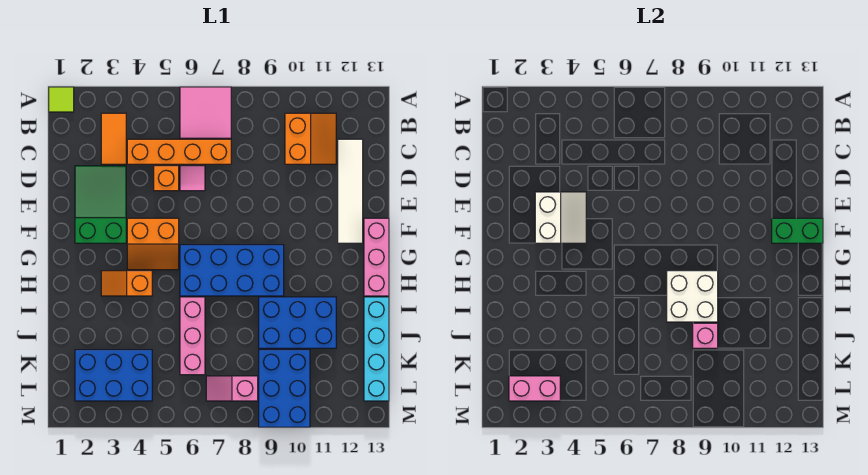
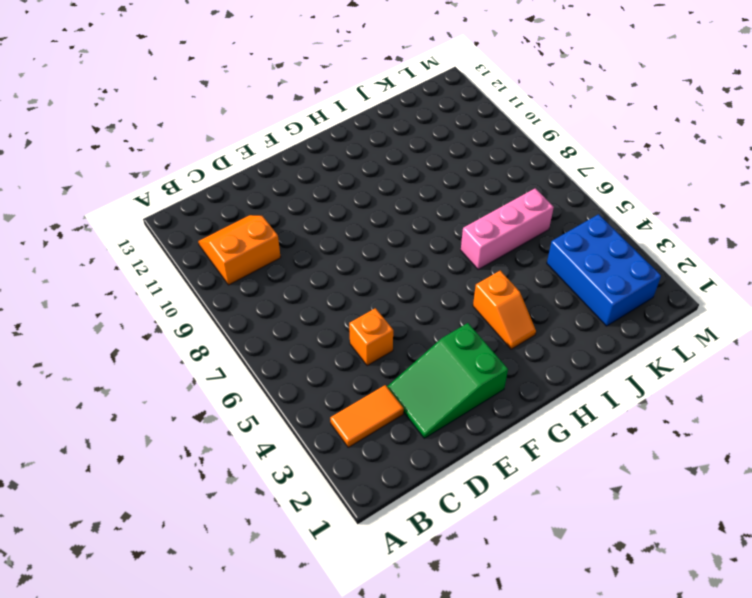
none -> lime tile A1 level 1
none -> pink tile A6:B7 level 1
none -> orange brick C4:C7 level 1

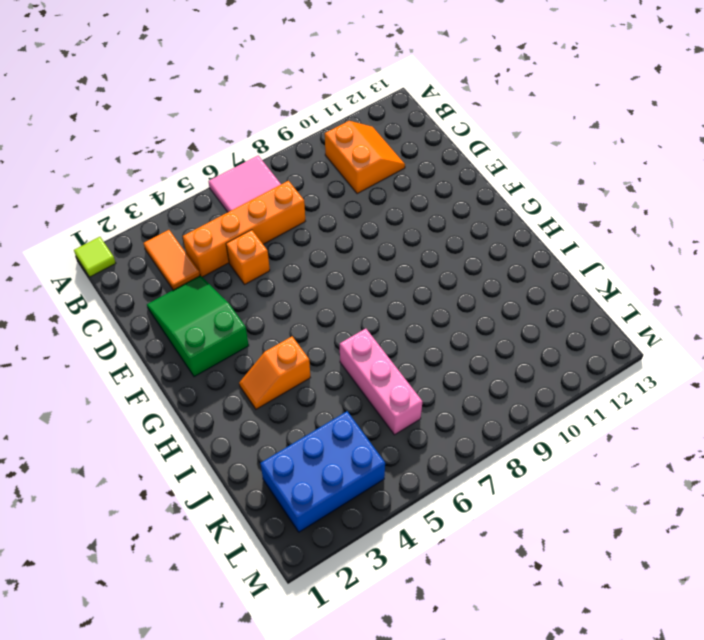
none -> white tile C12:F12 level 1
none -> pink tile D6 level 1
none -> orange slope F4:G5 level 1 top F

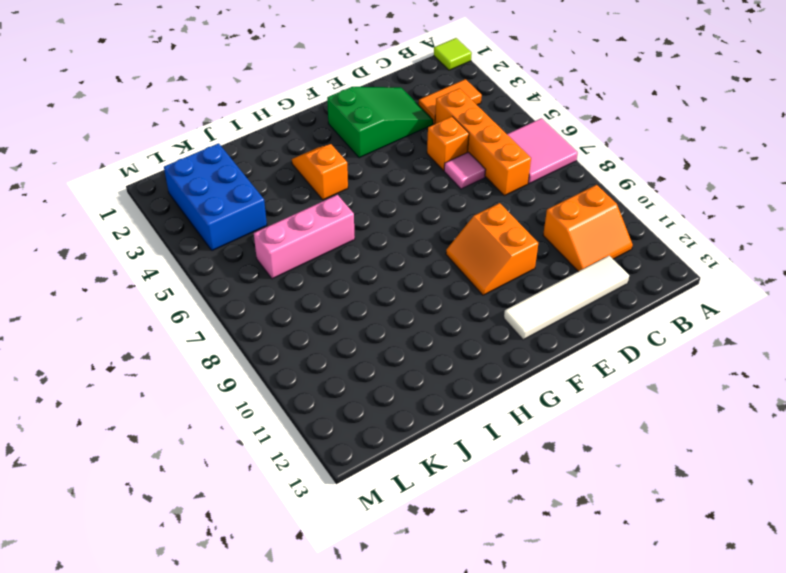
orange slope E9:F10 level 1 top E -> orange slope F4:G5 level 1 top F
none -> pink brick F13:H13 level 1
none -> blue brick G6:H9 level 1
none -> blue brick I9:J11 level 1

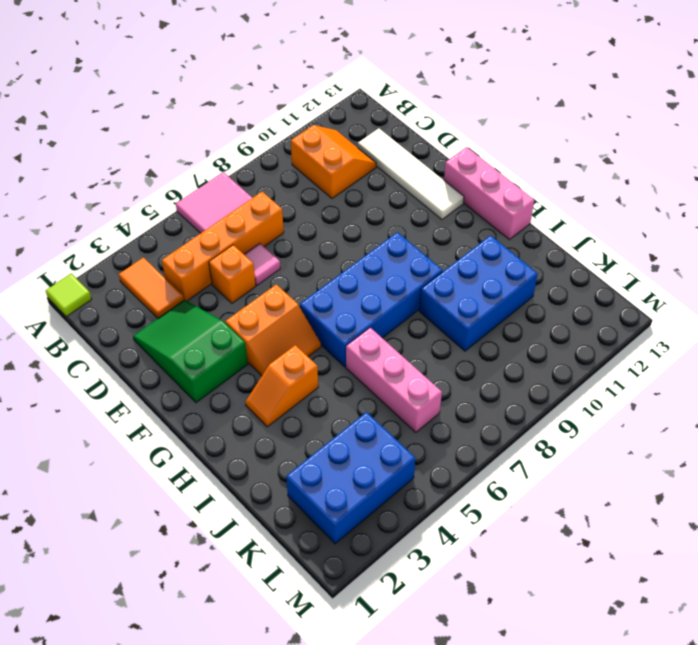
none -> cyan brick I13:L13 level 1
none -> blue brick K9:M10 level 1
none -> pink slope L7:L8 level 1 top 8

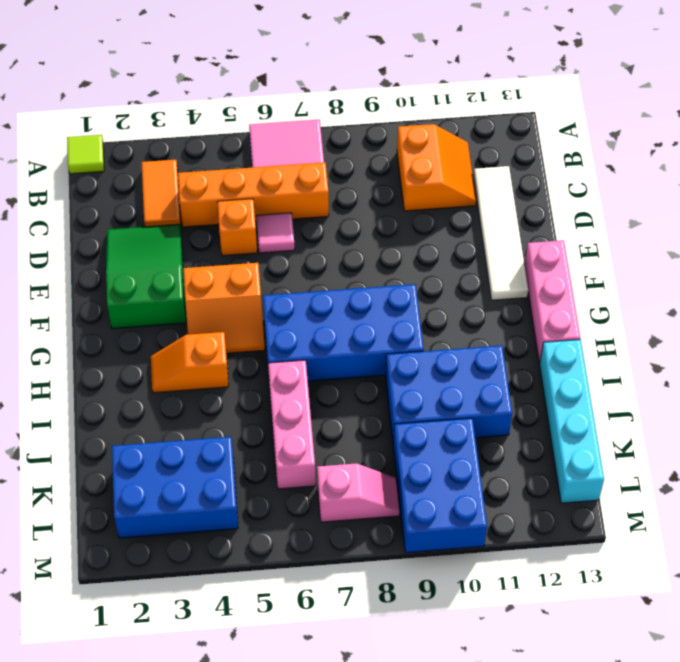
pink slope L7:L8 level 1 top 7 -> pink slope L7:L8 level 1 top 8
none -> white slope E3:F4 level 2 top 3
none -> green brick F12:F13 level 2
none -> white brick H8:I9 level 2

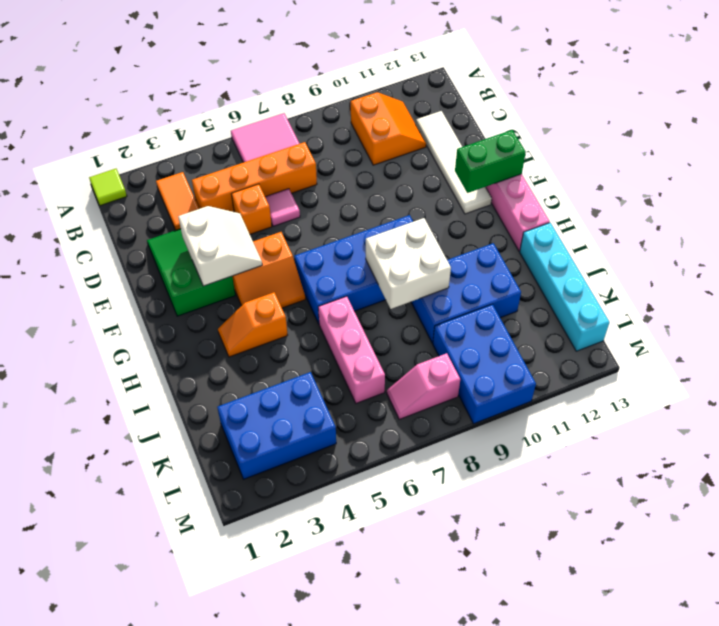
none -> pink brick J9 level 2
none -> pink brick L2:L3 level 2

